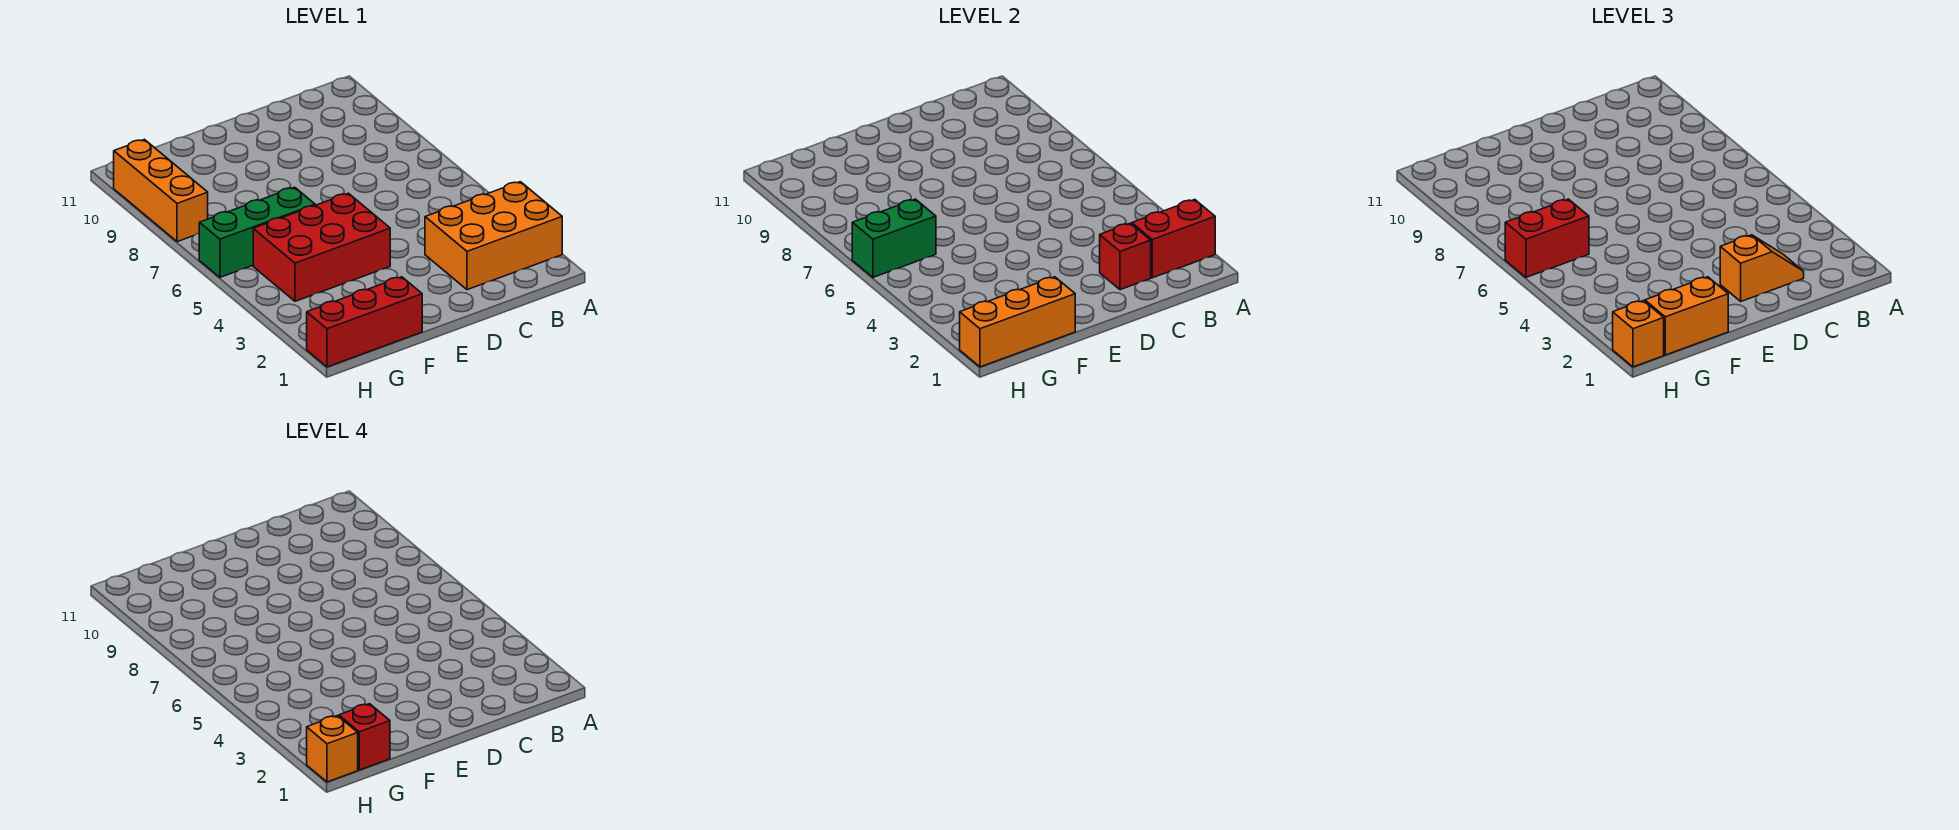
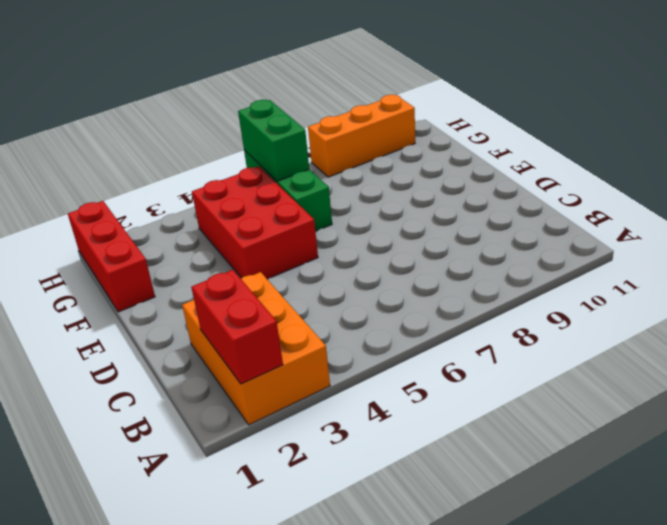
none -> red brick C2 level 2
none -> orange brick F1:H1 level 2
none -> orange slope C2:D2 level 3 top D

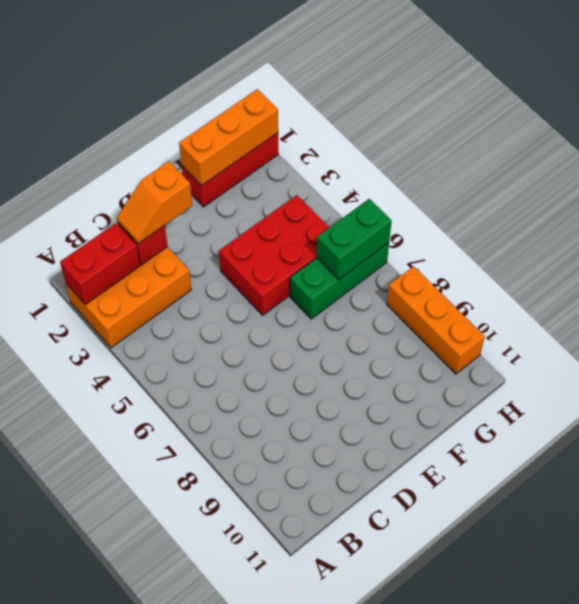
none -> orange brick F1:G1 level 3
none -> red brick G6:H6 level 3
none -> orange brick H1 level 3

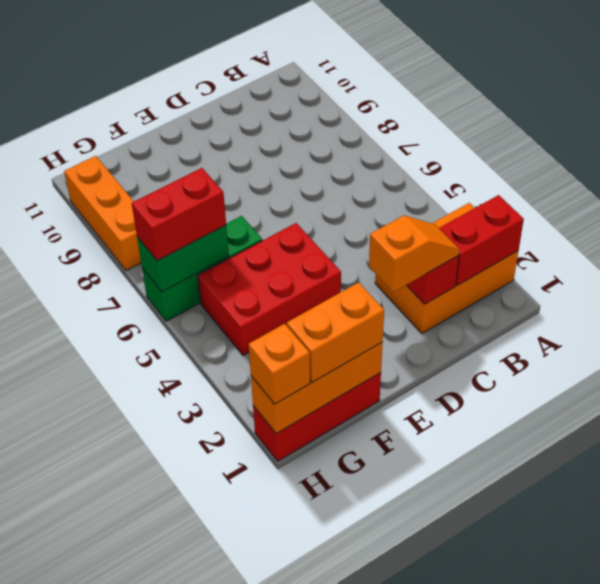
none -> red brick G1 level 4
none -> orange brick H1 level 4

